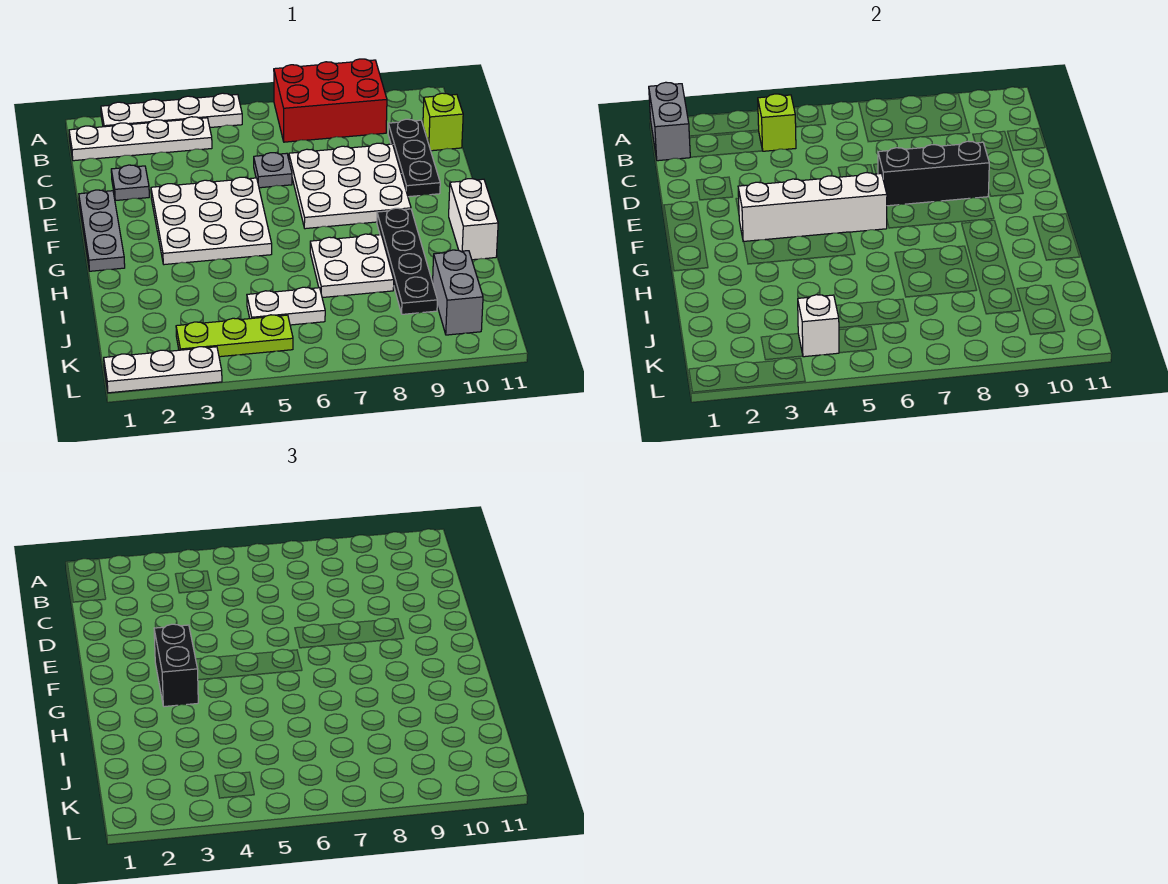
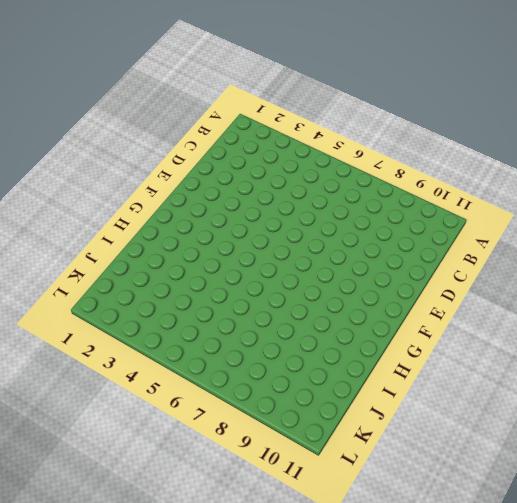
none -> white plate A2:A5 level 1
none -> red brick A7:B9 level 1
none -> white plate B1:B4 level 1

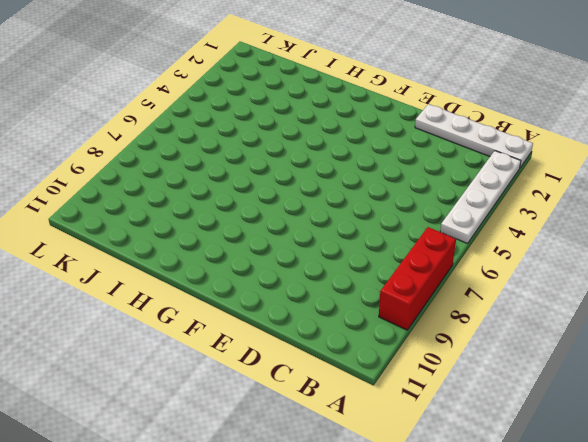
white plate A1:D1 level 1 -> white plate B1:B4 level 1
red brick A7:A9 level 1 -> red brick A7:B9 level 1
none -> black plate C10:E10 level 1
none -> lime brick C11 level 1
none -> grey plate D2 level 1

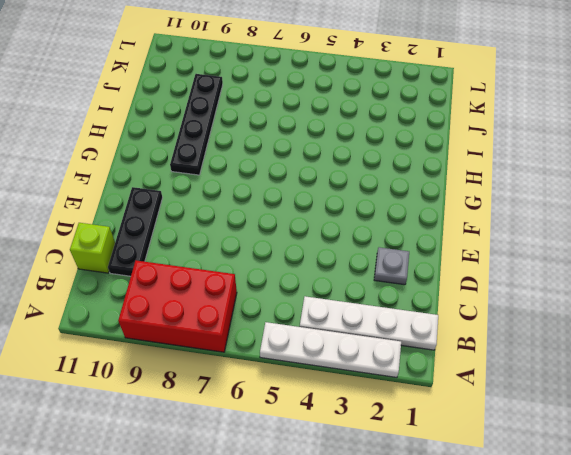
none -> grey plate D6 level 1
none -> white plate D7:F9 level 1
none -> grey plate E1:G1 level 1

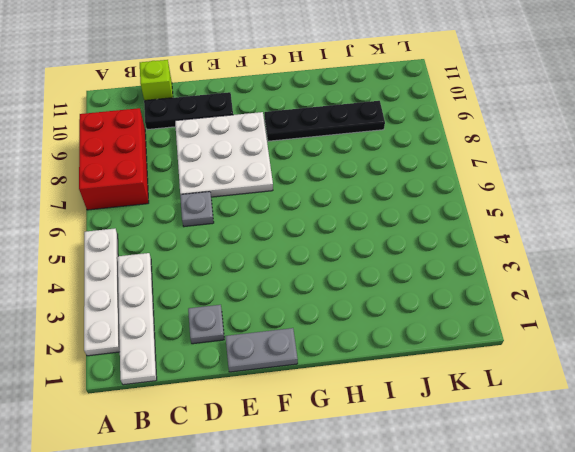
grey plate E1:F1 level 1 -> grey plate E1:G1 level 1
none -> white plate E3:G5 level 1
none -> white brick G11:H11 level 1
none -> white plate H7:I8 level 1

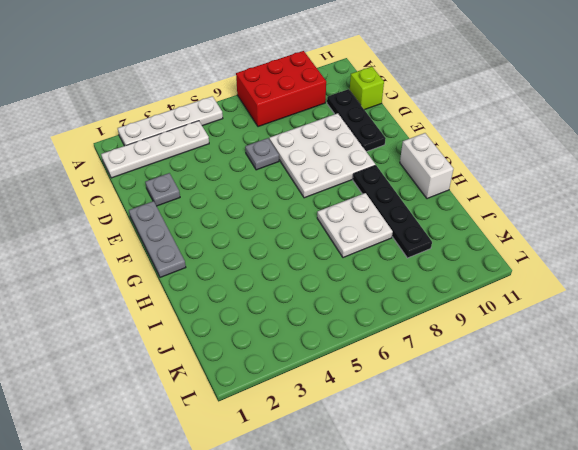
none -> white plate E3:G5 level 1
none -> white plate J5:J6 level 1
none -> grey brick J10:K10 level 1

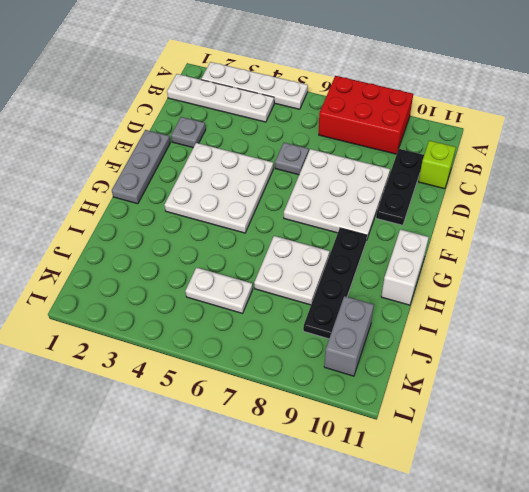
none -> lime plate K3:K5 level 1
none -> white plate L1:L3 level 1
none -> grey brick A1:B1 level 2

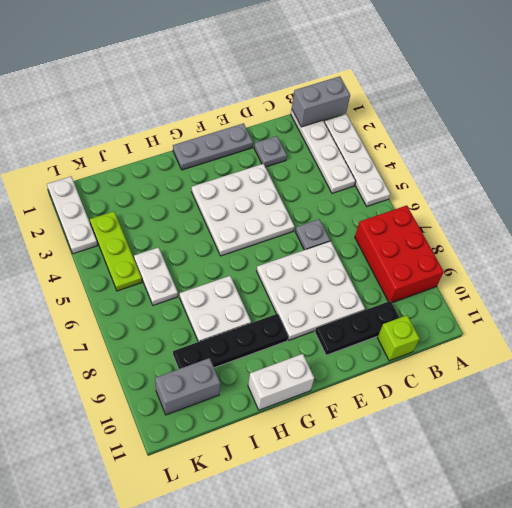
none -> lime brick B4 level 2
none -> black brick E7:E9 level 2
none -> white brick F3:F6 level 2

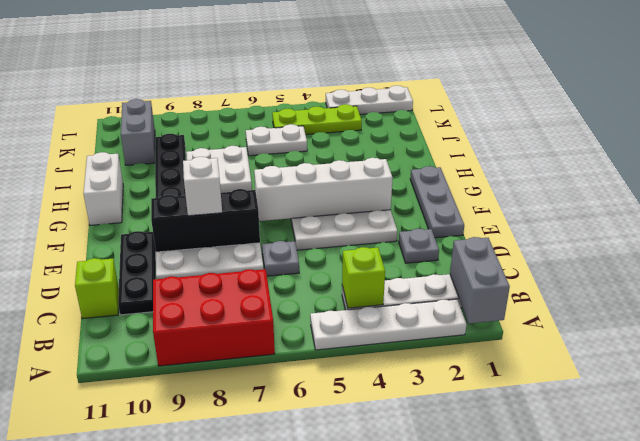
white brick E8 level 3 -> white brick K4 level 2
none -> black brick F3:G3 level 3

